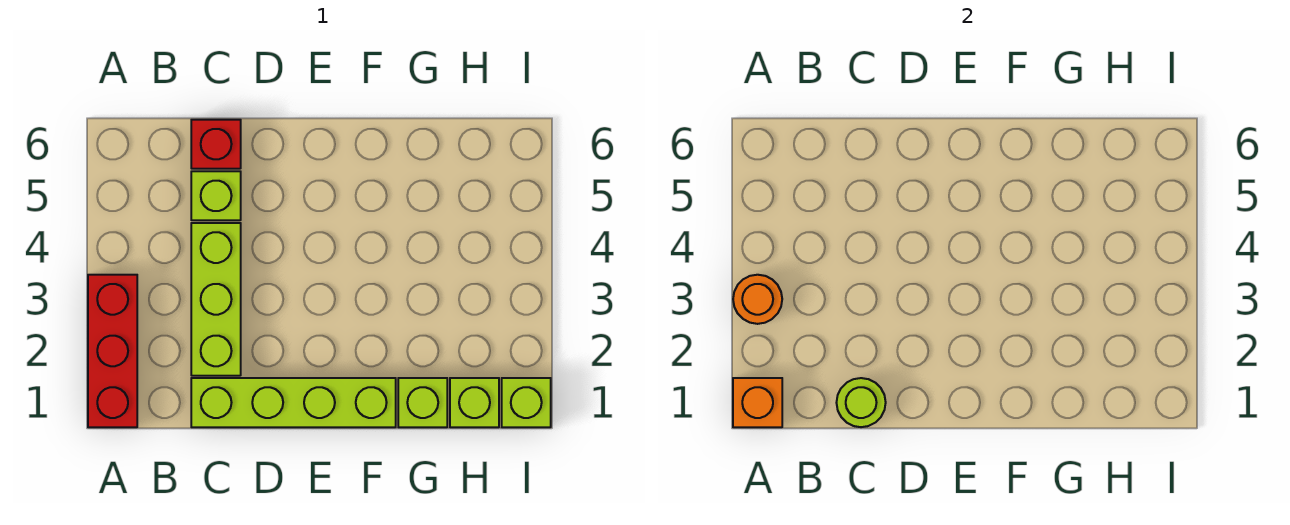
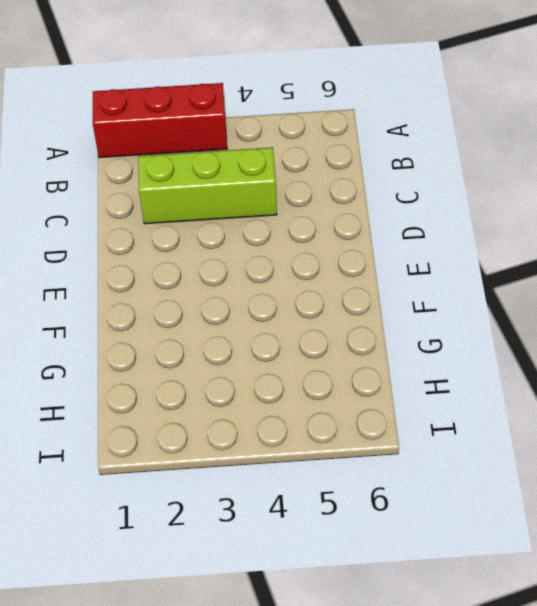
none -> lime brick C1:F1 level 1
none -> lime brick C5 level 1

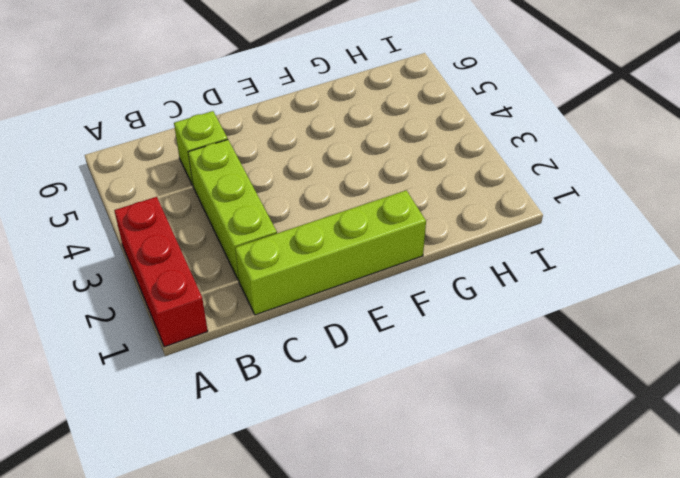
none -> red brick C6 level 1
none -> lime brick G1 level 1

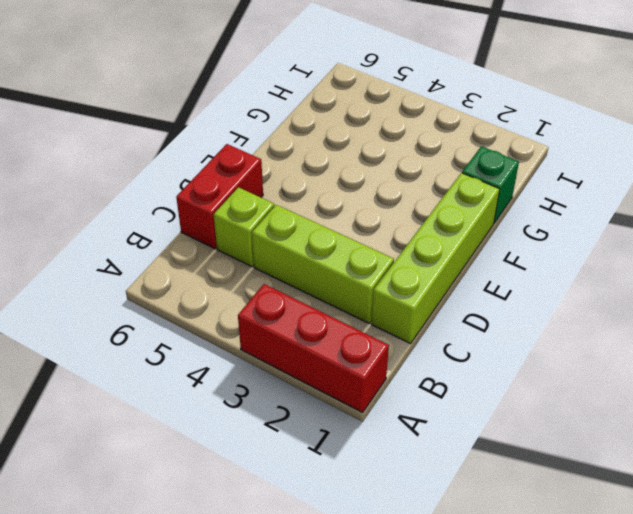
red brick C6:D6 level 1 -> red brick C6 level 1
green brick G1 level 1 -> lime brick G1 level 1
none -> lime brick H1 level 1
none -> lime brick I1 level 1

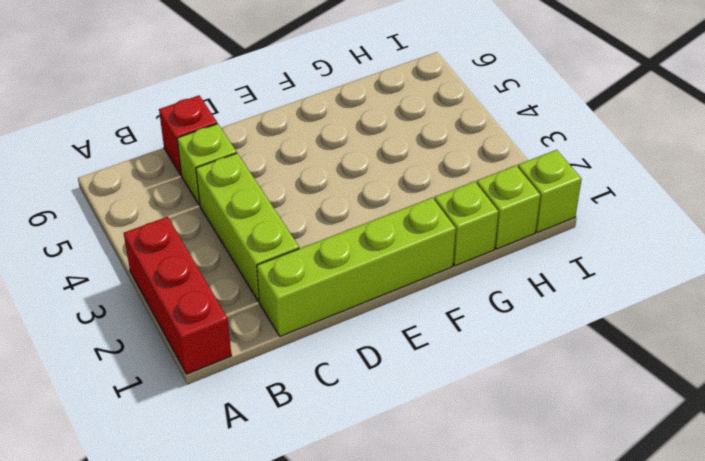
none -> orange brick A1 level 2
none -> orange round brick A3 level 2

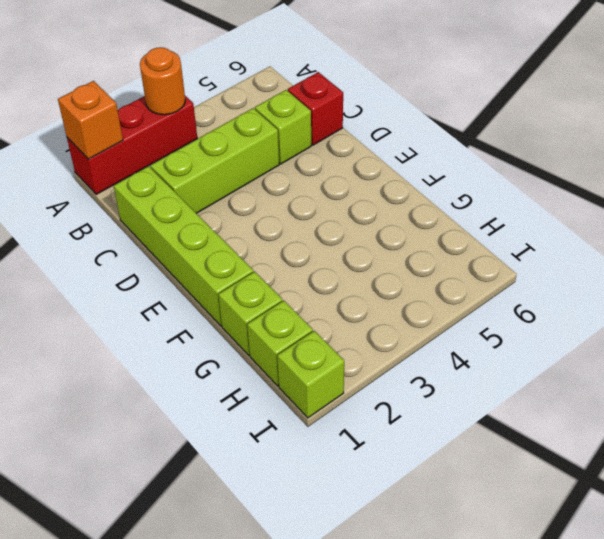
none -> lime round brick C1 level 2

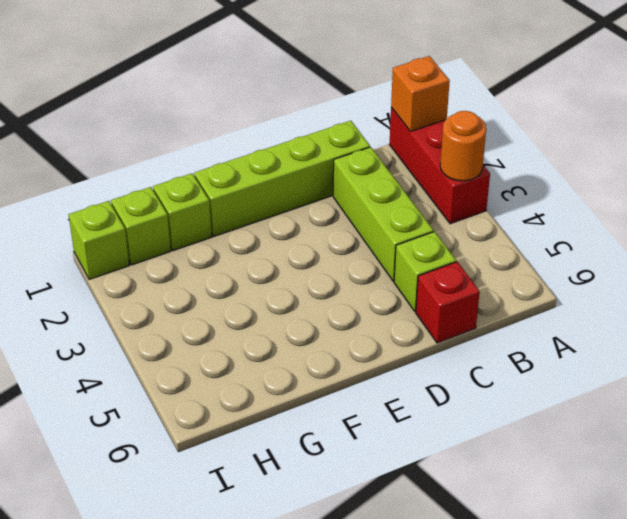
none -> lime round brick C1 level 2

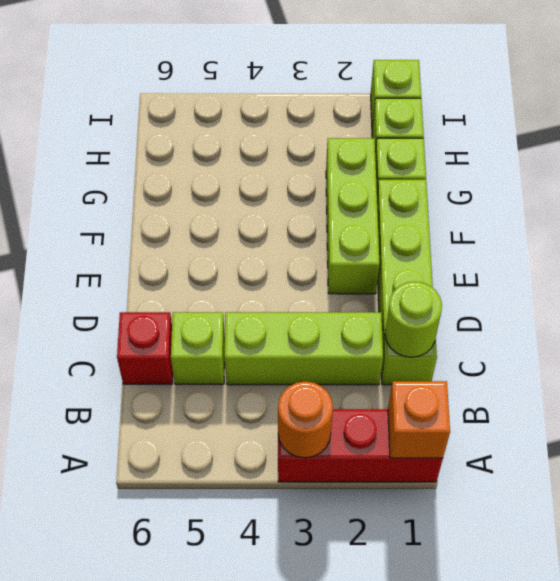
lime brick E2:G2 level 1 -> none

